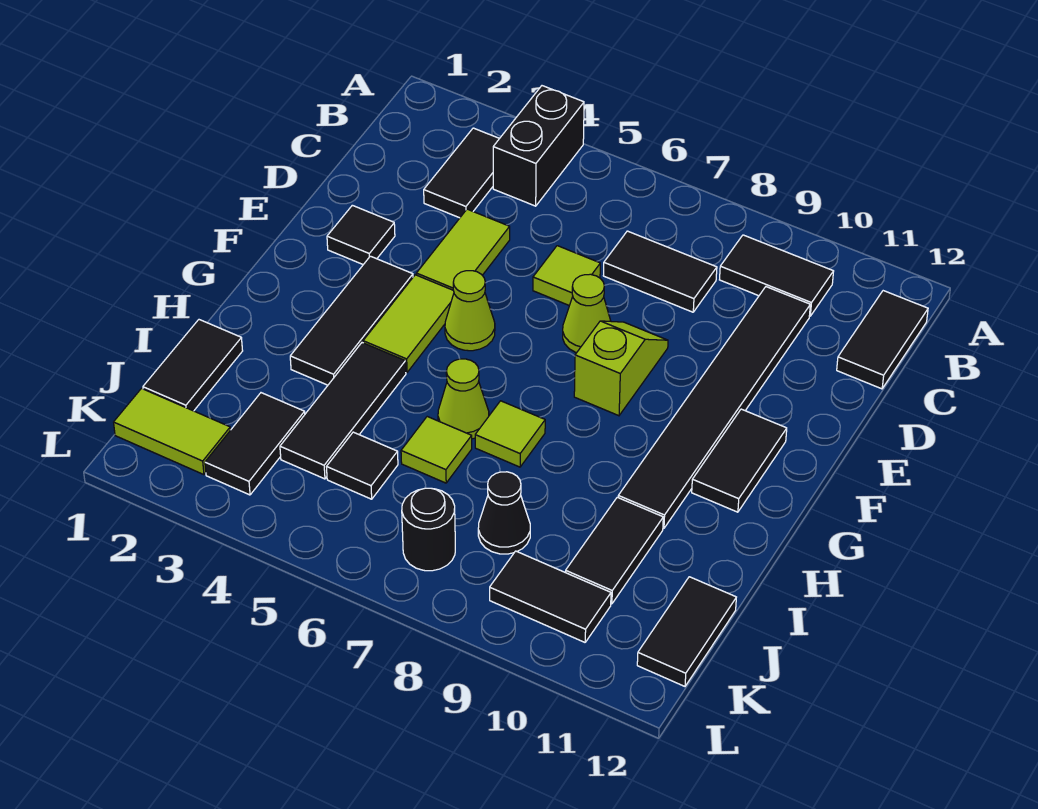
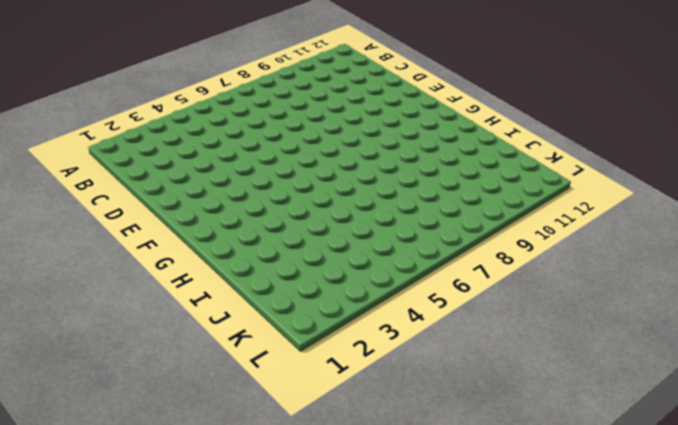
none -> black brick A4:B4 level 1
none -> black tile B3:C3 level 1
none -> black tile B9:B10 level 1

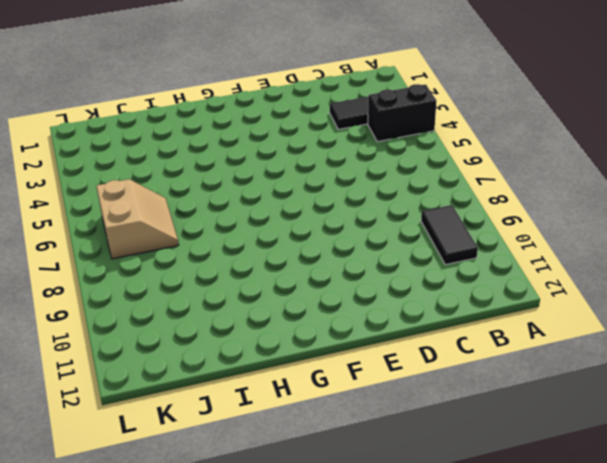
tan slope J6:K7 level 1 top K -> black round brick K7 level 1
none -> black tile B12:C12 level 1
none -> black tile C7:C8 level 1
none -> black tile C10:H10 level 1

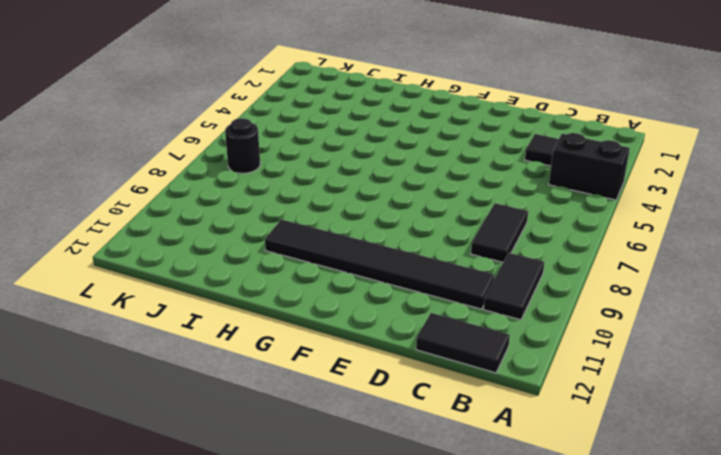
none -> lime tile D4:E4 level 1
none -> lime tile D6 level 1
none -> black tile E2 level 1

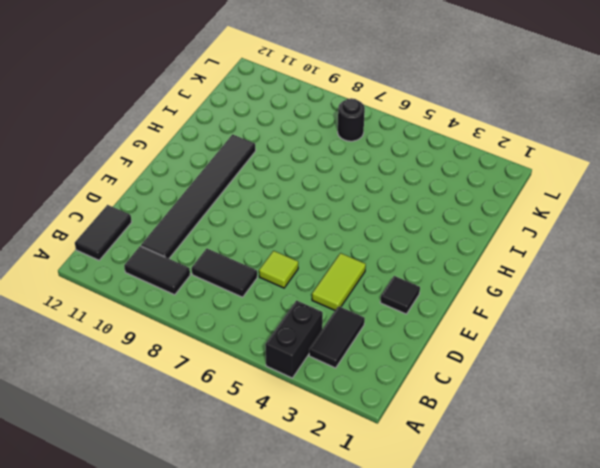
none -> lime cone E7 level 1
none -> lime slope E8:F8 level 1 top F
none -> black tile F3:H3 level 1

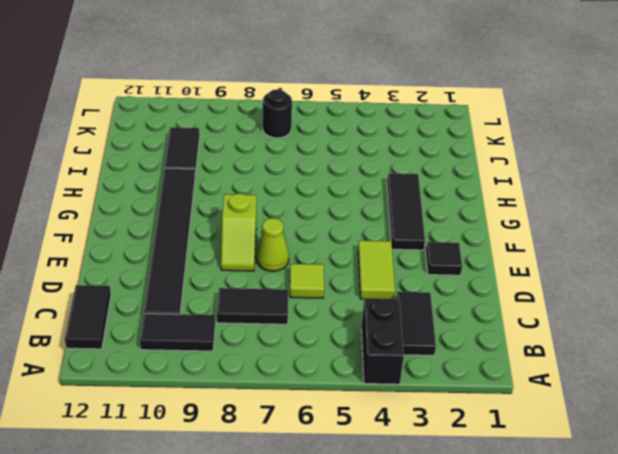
none -> lime tile F4:G4 level 1
none -> lime cone F5 level 1
none -> black tile F11:G11 level 1

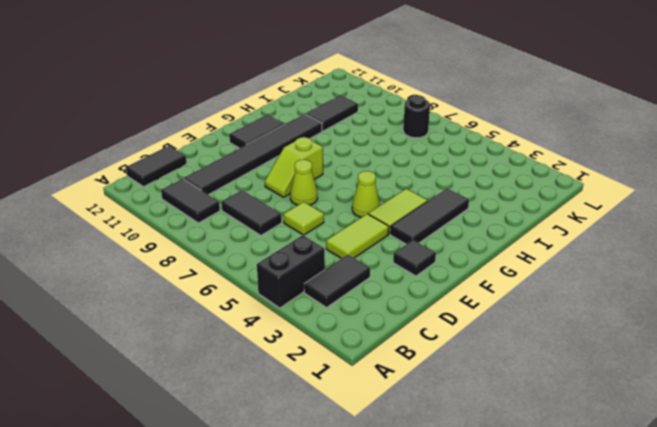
none -> black tile H4:J4 level 1
none -> lime cone H6 level 1
none -> lime tile H7 level 1

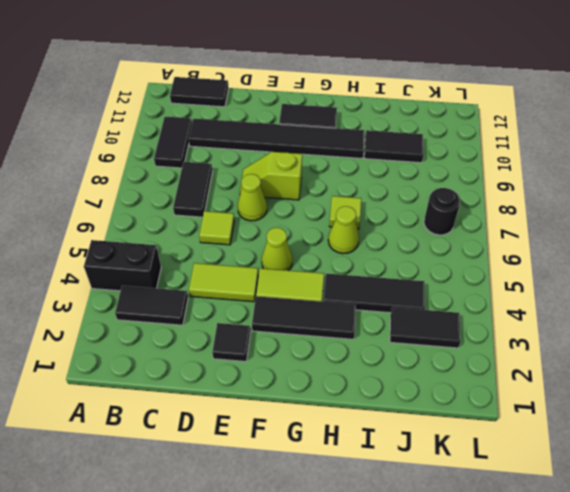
none -> black tile I1:J1 level 1
none -> lime tile I6 level 1
none -> black tile J5 level 1

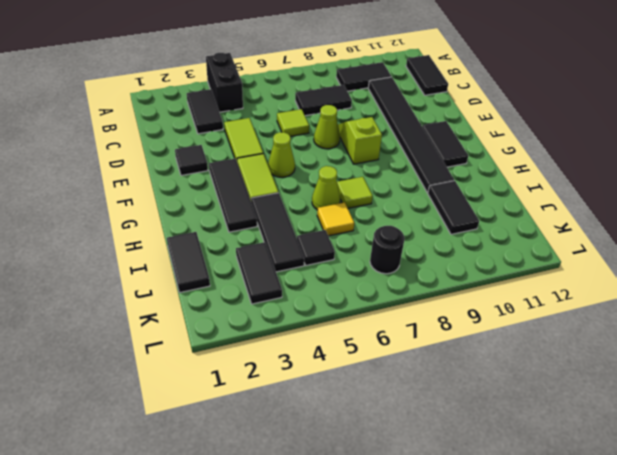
yellow tile I6 level 1 -> lime tile I6 level 1
none -> black cone J8 level 1
none -> black tile J12:K12 level 1
none -> lime tile K1:K2 level 1

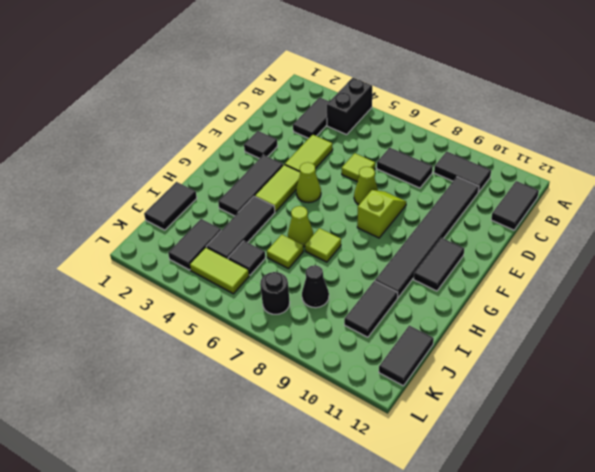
lime tile K4:K5 level 1 -> lime tile K1:K2 level 1
none -> black tile K9:K10 level 1

